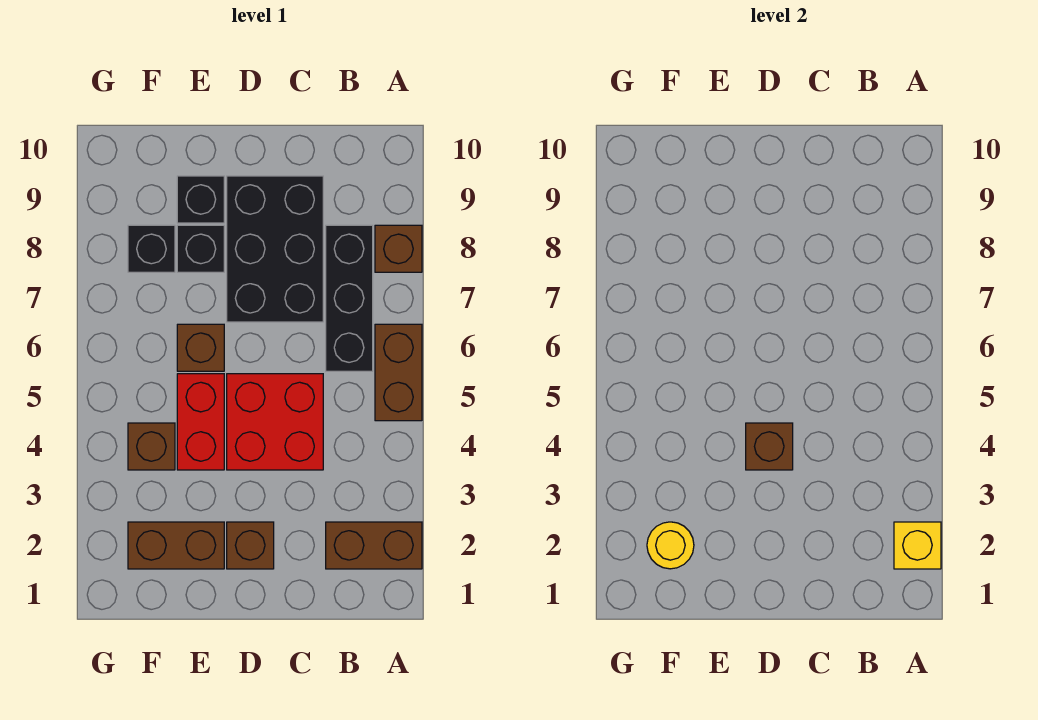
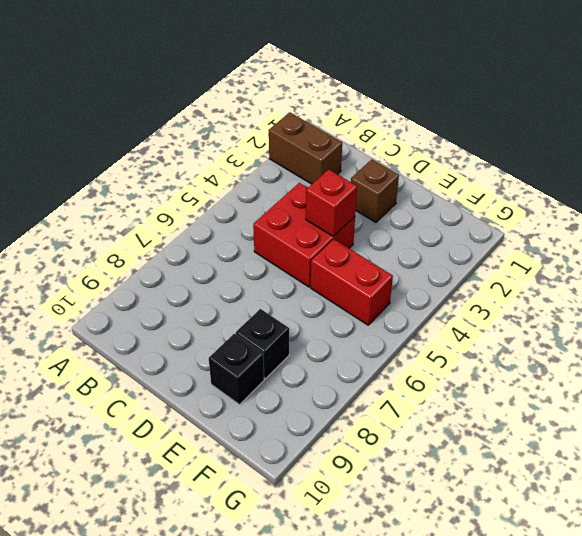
red brick D4 level 2 -> brown brick D4 level 2
red brick E5:F5 level 1 -> red brick E4:E5 level 1
none -> brown brick A5:A6 level 1
none -> brown brick A8 level 1
none -> black brick B6:B8 level 1

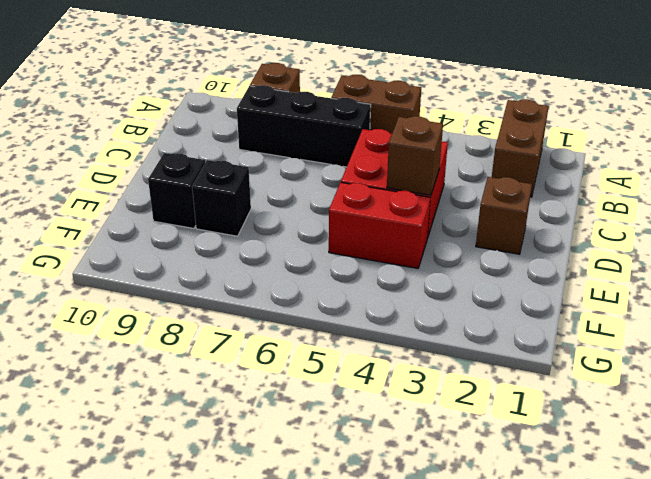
none -> black brick C7:D9 level 1
none -> brown brick E2:F2 level 1
none -> brown brick E6 level 1

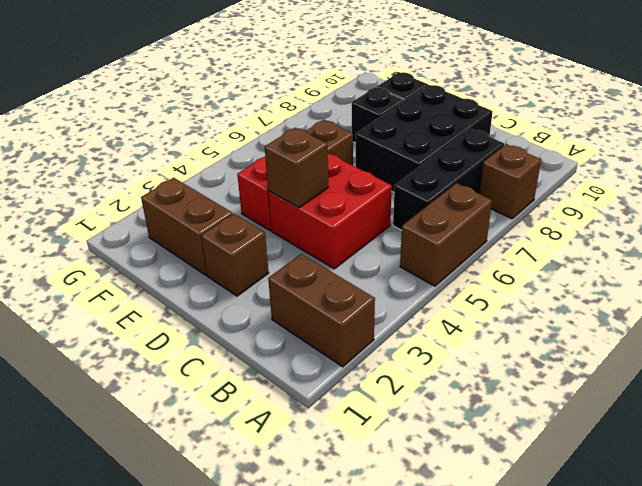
none -> brown brick F4 level 1
none -> black brick F8 level 1
none -> yellow brick A2 level 2

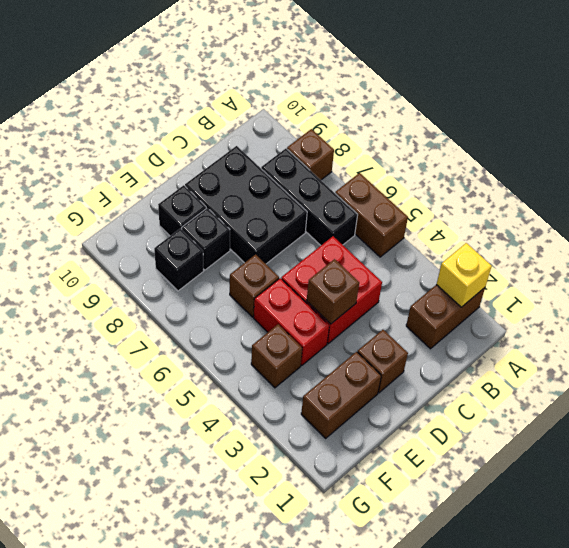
none -> yellow round brick F2 level 2

